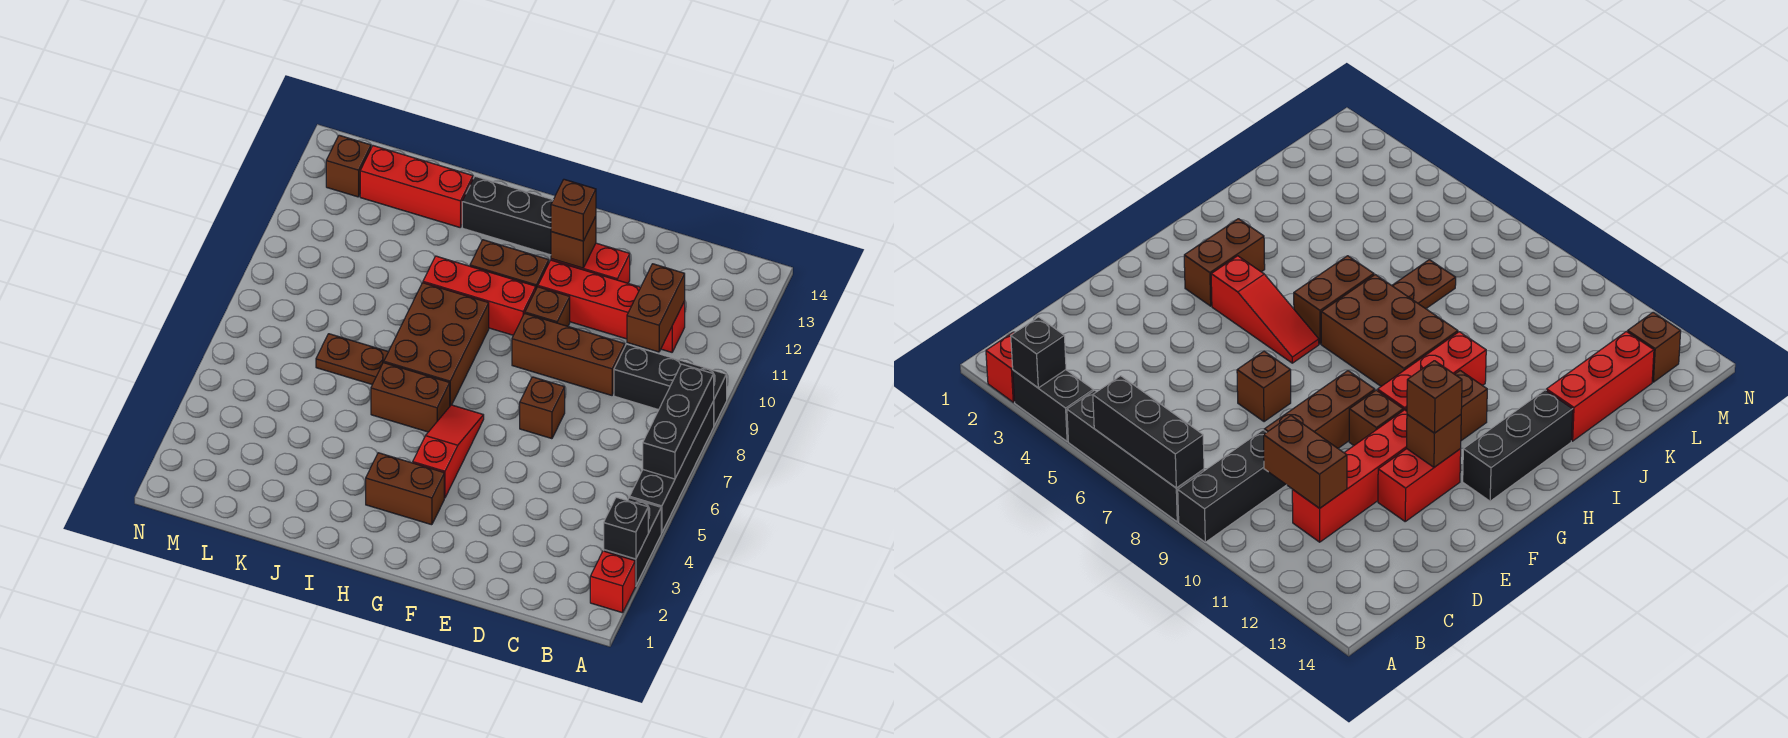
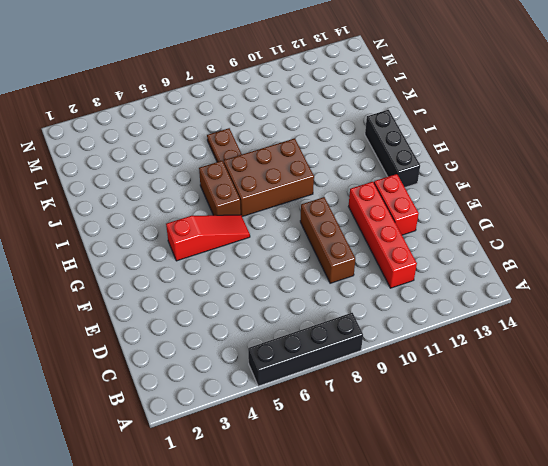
none -> red brick A2 level 1
none -> black brick A3:A4 level 1
none -> black brick A9:C9 level 1

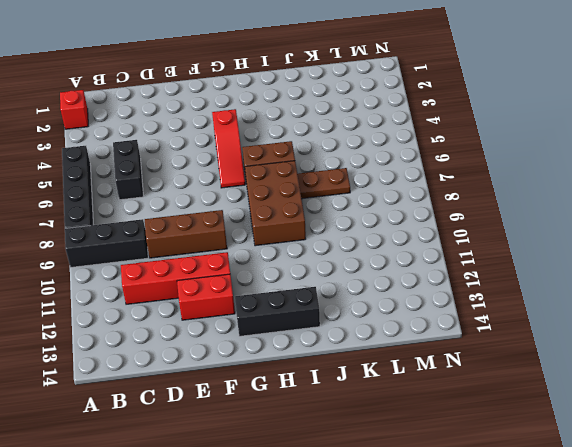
black brick C5:C6 level 1 -> black brick A3:A4 level 1
none -> brown brick E7 level 1
none -> brown brick F10 level 1
none -> brown brick G3:H3 level 1

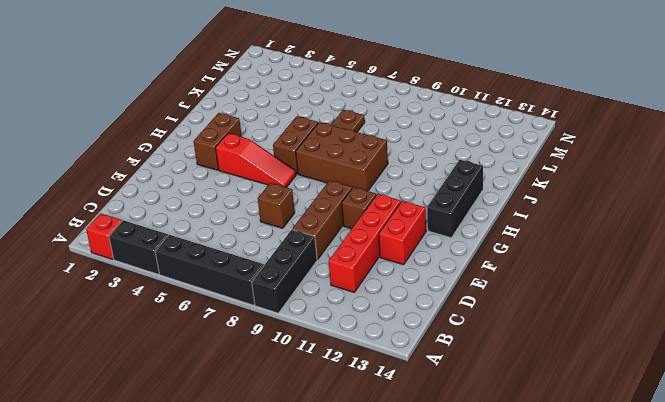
none -> red brick G10:I10 level 1
none -> brown brick G11:H11 level 1
none -> red brick J13:L13 level 1

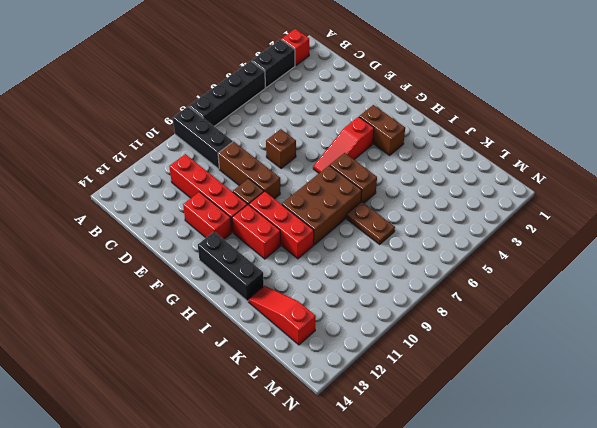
red brick G11:H11 level 1 -> brown brick G11:H11 level 1
red slope J13:L13 level 1 top L -> red brick J13:L13 level 1
none -> brown brick M13 level 1
none -> black brick A3 level 2
none -> black brick A6:A8 level 2

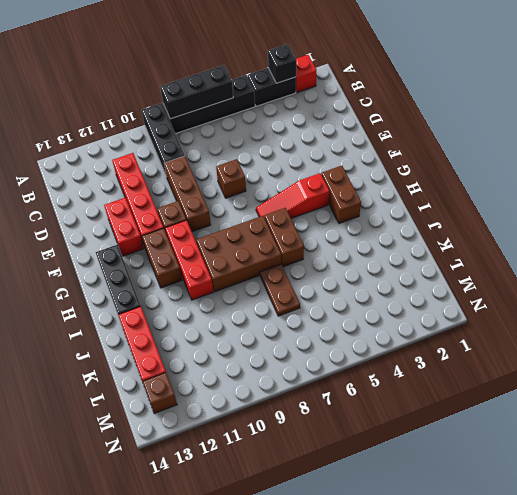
none -> brown brick C10:C11 level 2
none -> brown brick F12 level 2
none -> brown brick F12 level 3

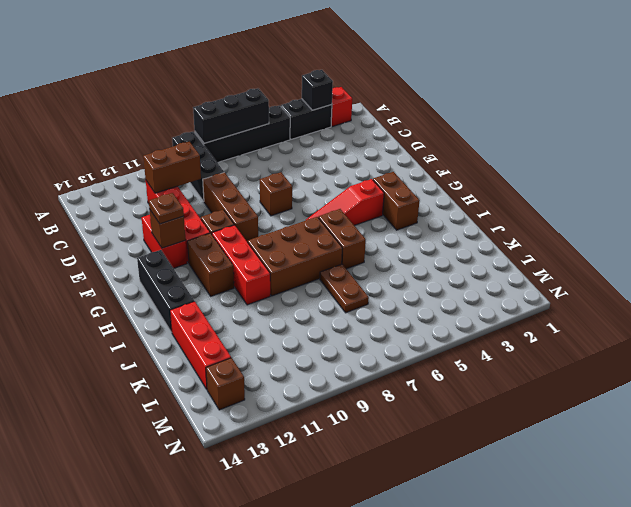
brown plate F12 level 3 -> brown brick F12 level 3

